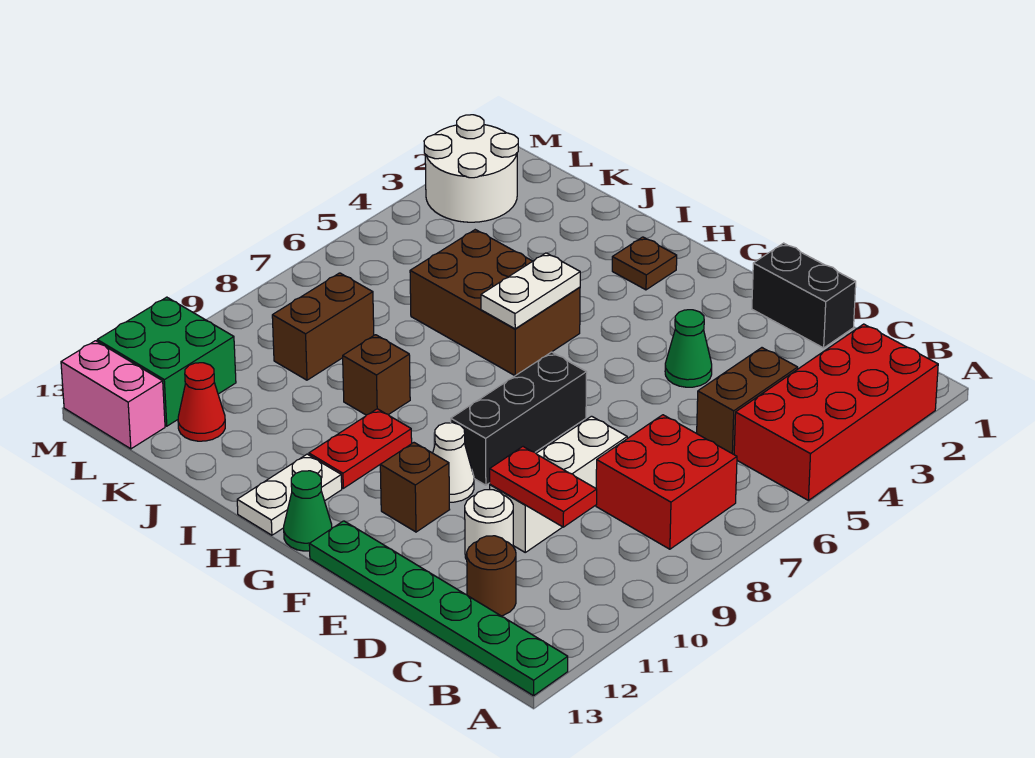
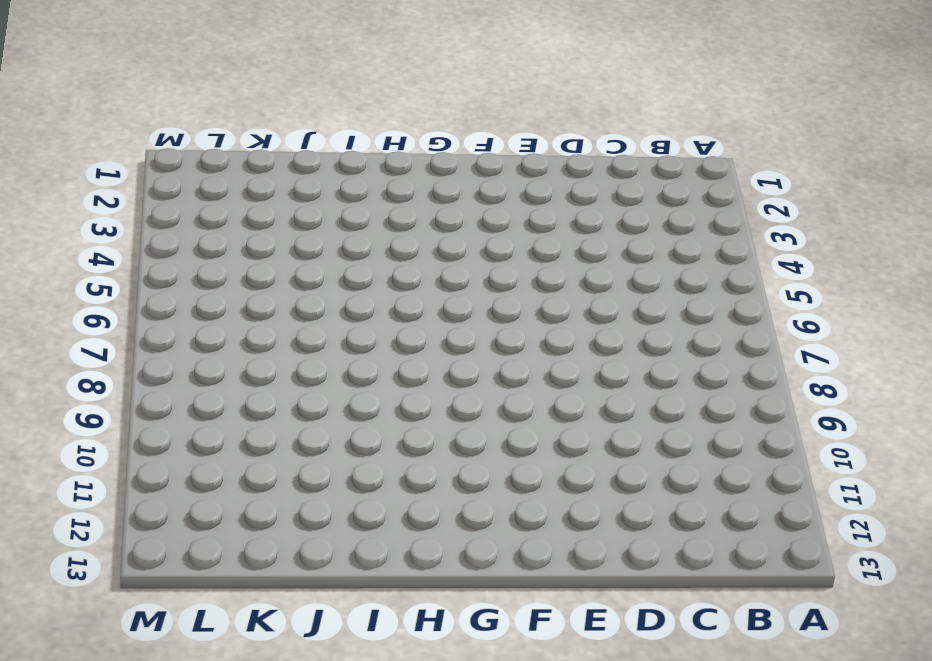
none -> red brick A2:B5 level 1
none -> green plate A13:F13 level 1
none -> red brick B7:C8 level 1

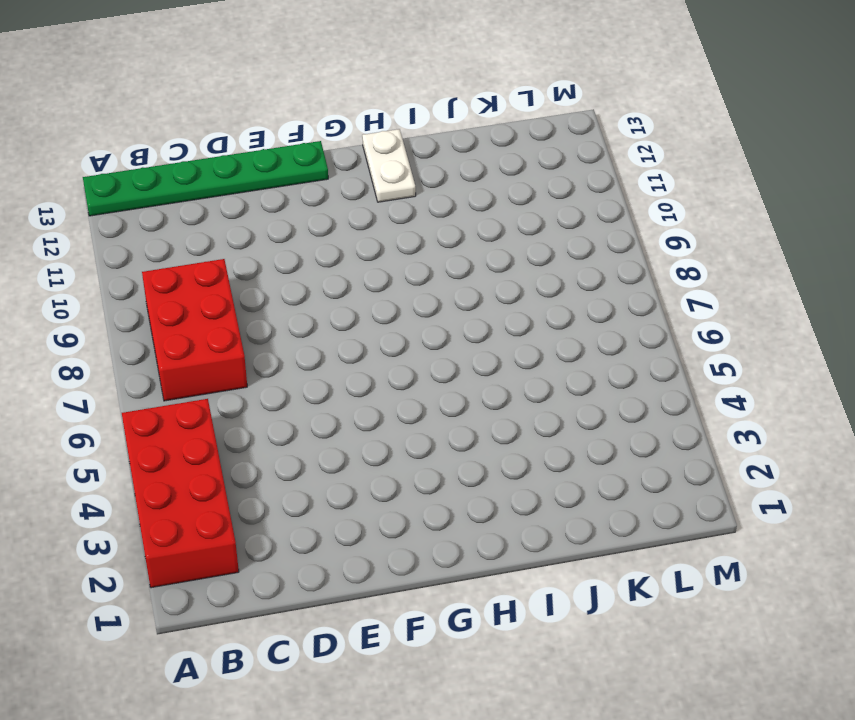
red brick B7:C9 level 1 -> red brick B7:C8 level 1
none -> brown brick C4:C5 level 1
none -> brown round brick C12 level 1
none -> black brick D1:E1 level 1

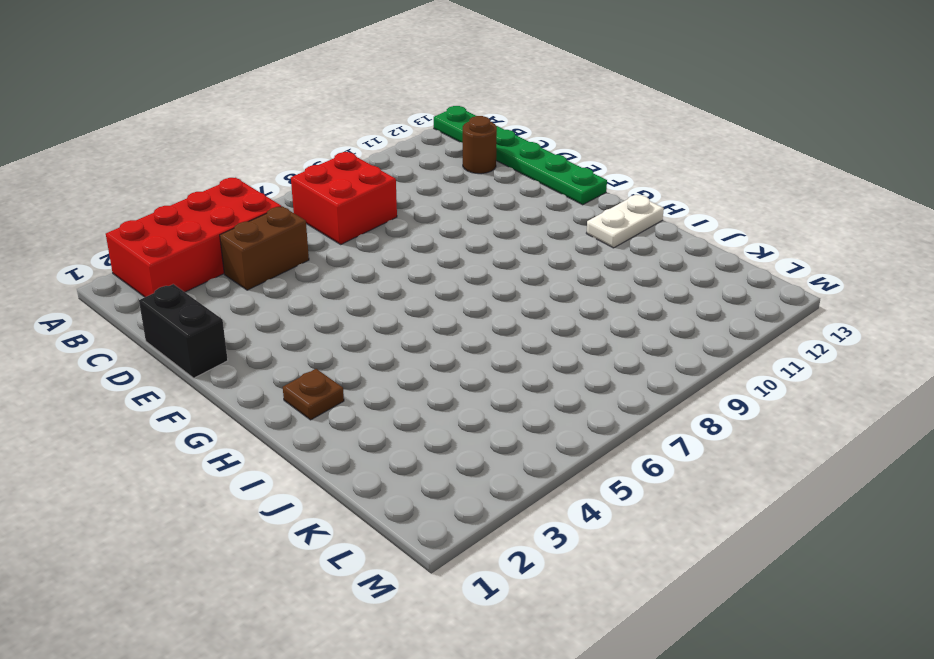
none -> white brick D8:D10 level 1
none -> white round brick D11 level 1
none -> green cone E4 level 1

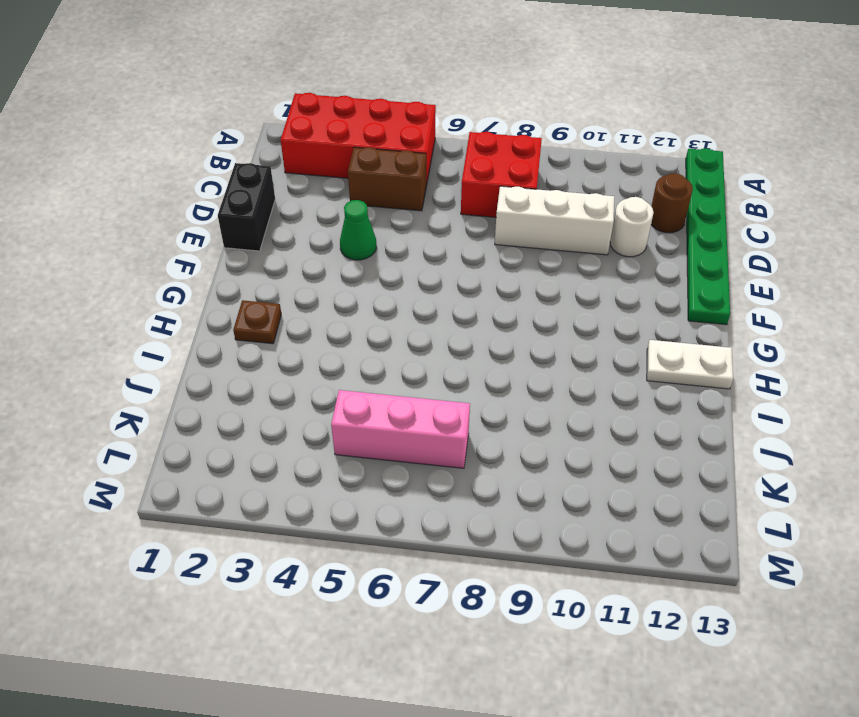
pink brick K5:K7 level 1 -> none
none -> black brick F7:F9 level 1
none -> white cone F10 level 1
none -> brown brick F11 level 1

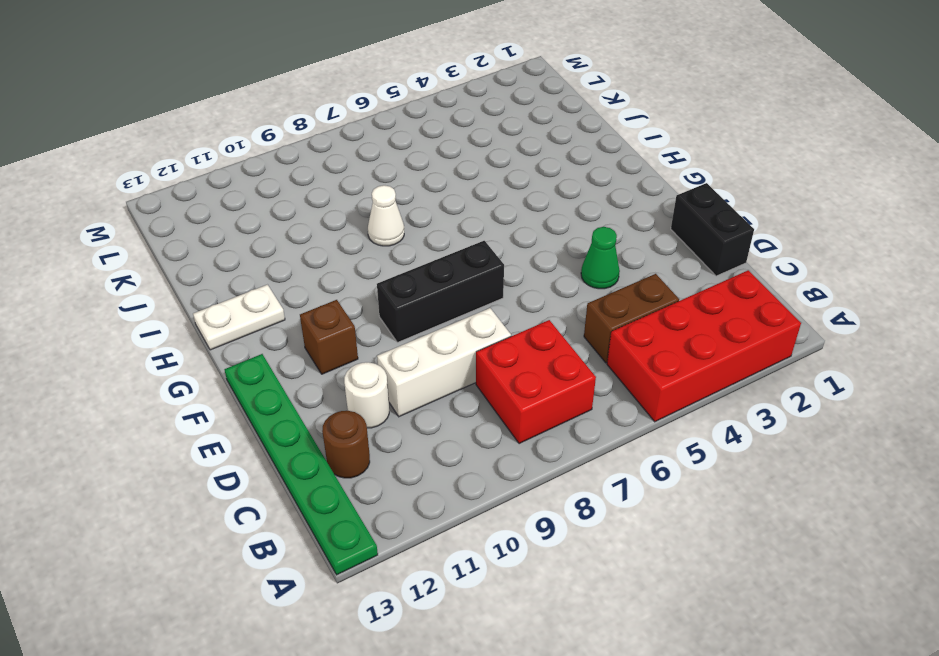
white cone I8 level 1 -> white cone F10 level 1
none -> green cone G13 level 1
none -> brown plate H2 level 1
none -> brown brick H5:J6 level 1

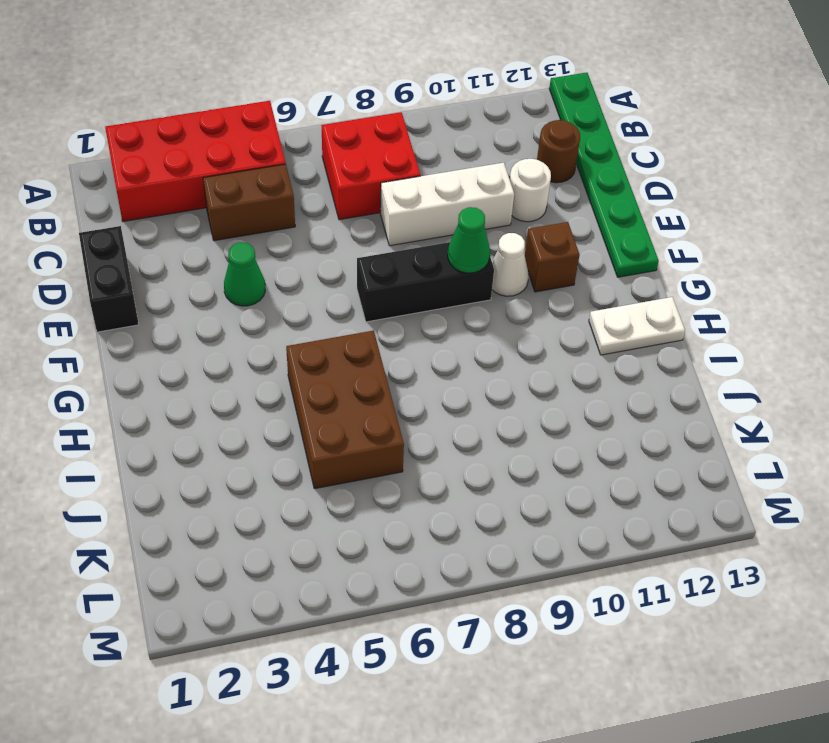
green cone F9 level 2 -> green cone G13 level 1
none -> brown plate H2 level 1
none -> red plate H10:H11 level 1
none -> brown brick I9 level 1

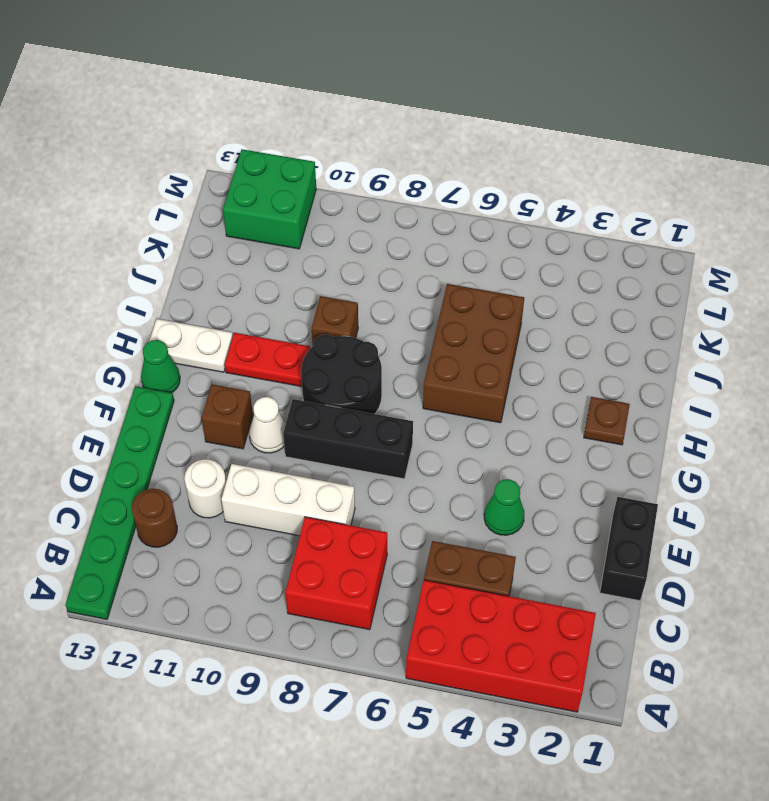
black round brick G8:H9 level 1 -> none
none -> brown brick K8:K9 level 1
none -> red cone K12 level 1
none -> white round brick L2:M3 level 1

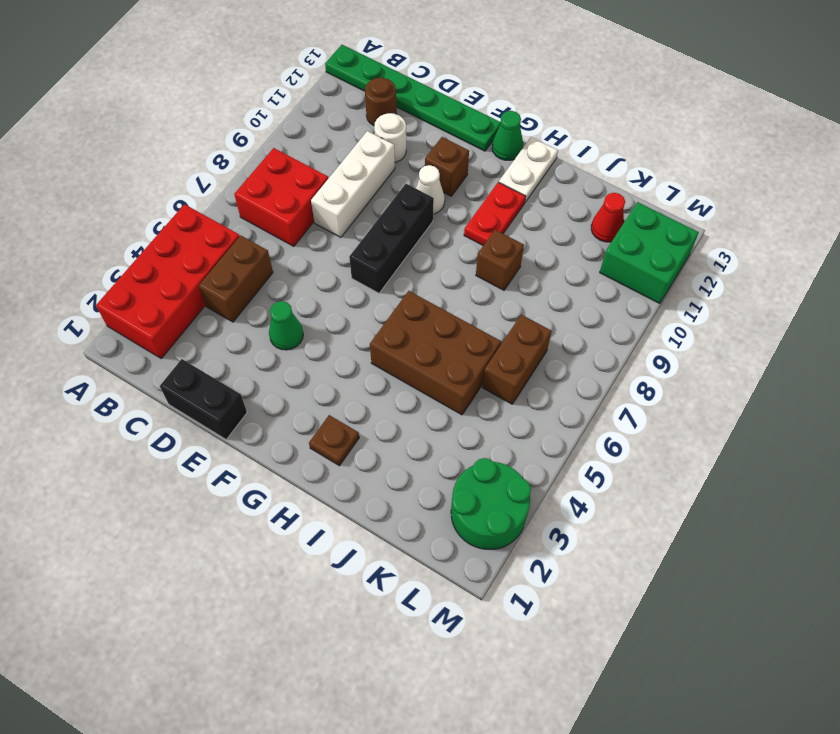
brown brick K6:K7 level 1 -> brown brick K8:K9 level 1
green round brick L2:M3 level 1 -> white round brick L2:M3 level 1
none -> pink brick L13:M13 level 1
none -> red plate C10:D10 level 2
none -> white plate H5:H6 level 2

